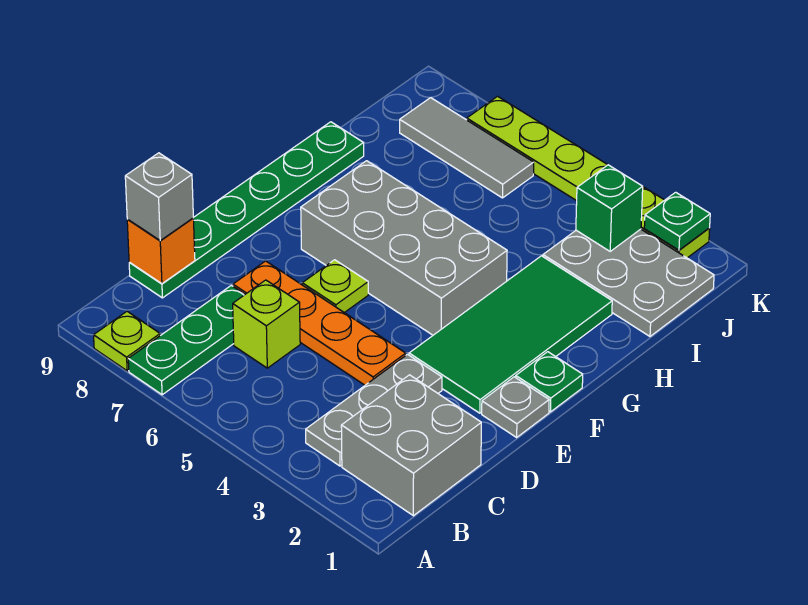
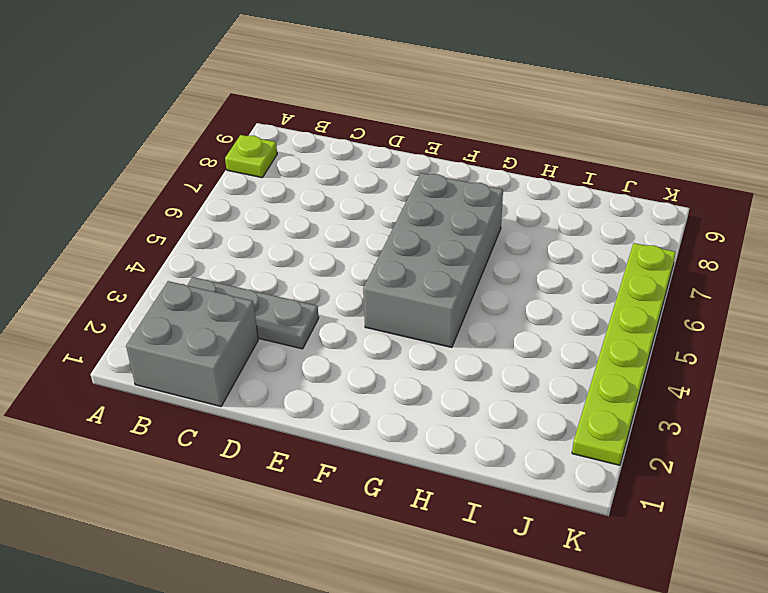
none -> green plate A7:C7 level 1
none -> lime brick C6 level 1
none -> green plate C9:H9 level 1

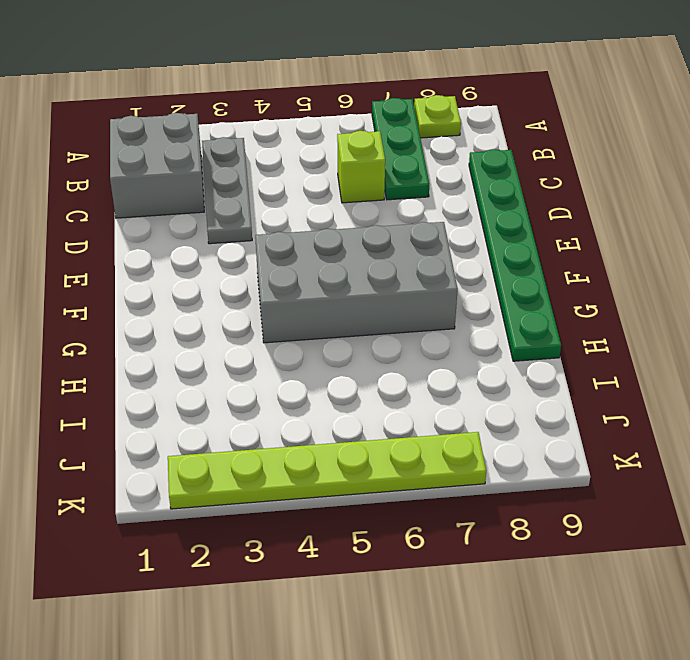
none -> orange plate D4:D7 level 1
none -> grey plate E1 level 1
none -> green tile E2:H3 level 1

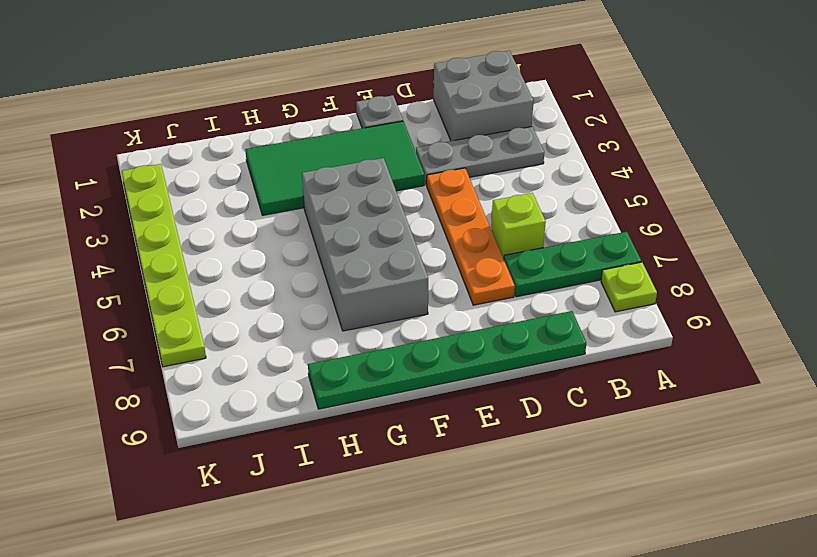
none -> lime plate E6 level 1
none -> green plate F1 level 1
none -> grey plate I1:J3 level 1

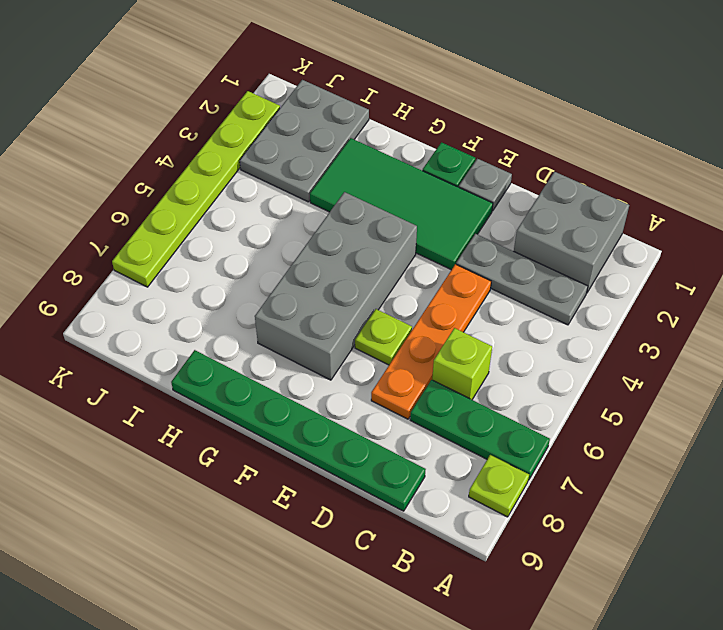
none -> grey tile J6:J8 level 1
none -> orange brick C9 level 2
none -> green brick J3 level 2

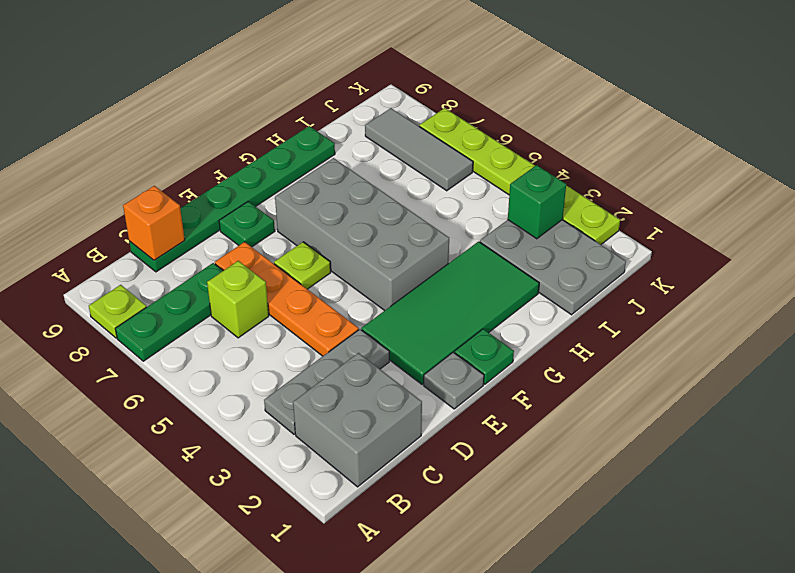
green plate E8 level 1 -> green plate K2 level 2
none -> grey brick C9 level 3

